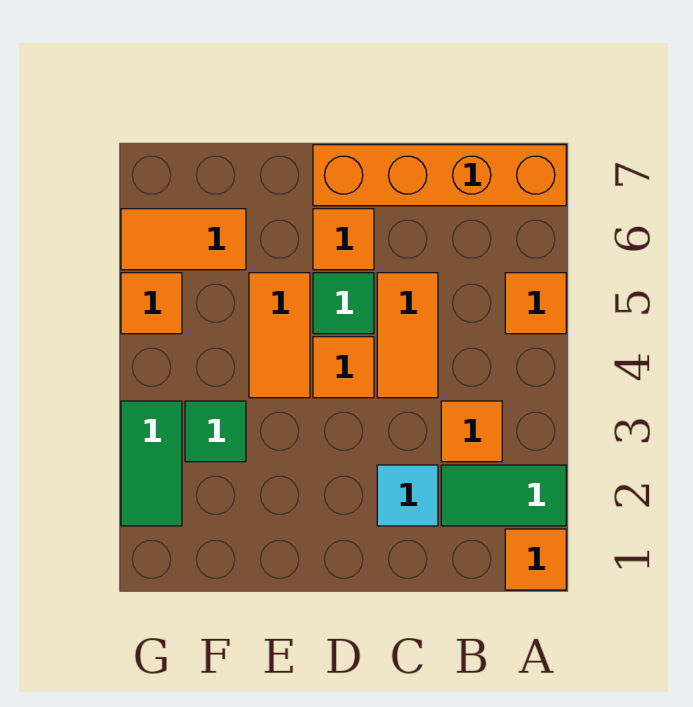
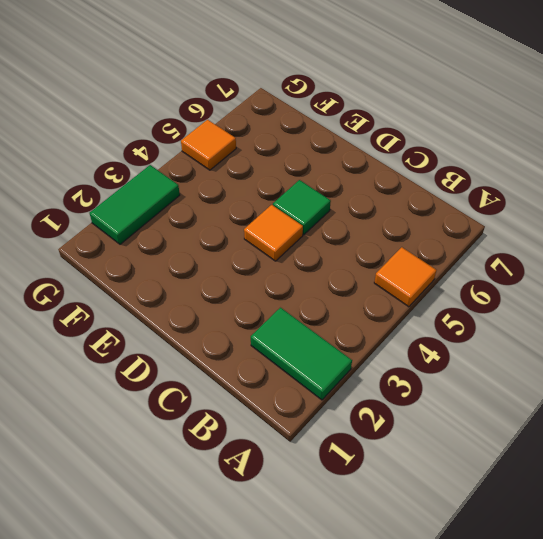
none -> orange tile A1 level 1
none -> orange brick A7:D7 level 1
none -> orange tile B3 level 1

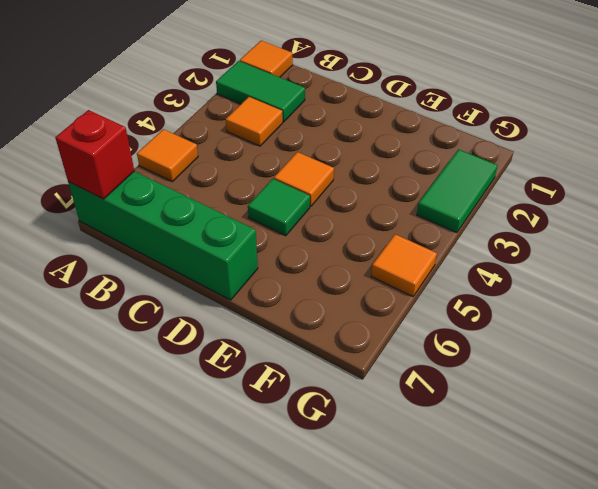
green brick A7:D7 level 1 -> orange brick A7:D7 level 1
red brick A7 level 2 -> none
none -> cyan tile C2 level 1
none -> orange tile C4:C5 level 1
none -> orange tile D6 level 1

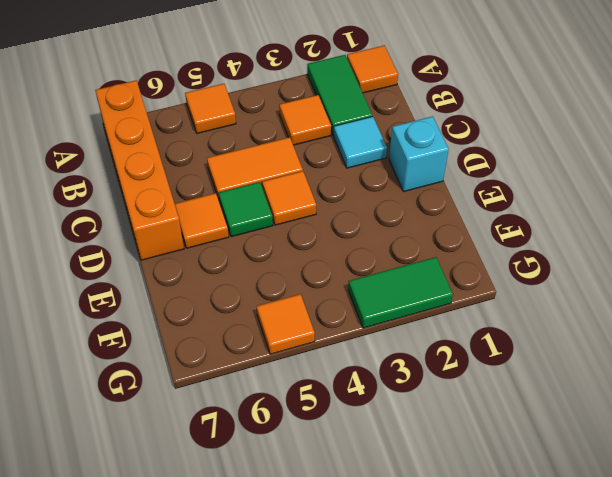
cyan brick D1 level 1 -> none
none -> orange tile E4:E5 level 1
none -> green tile F3 level 1
none -> orange tile F6:G6 level 1

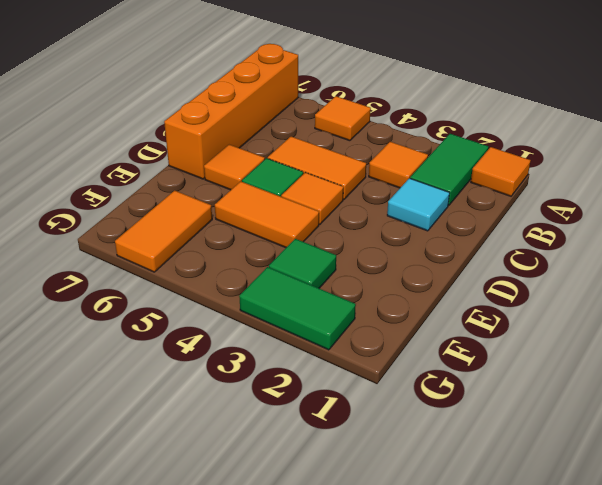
none -> orange tile G5 level 1

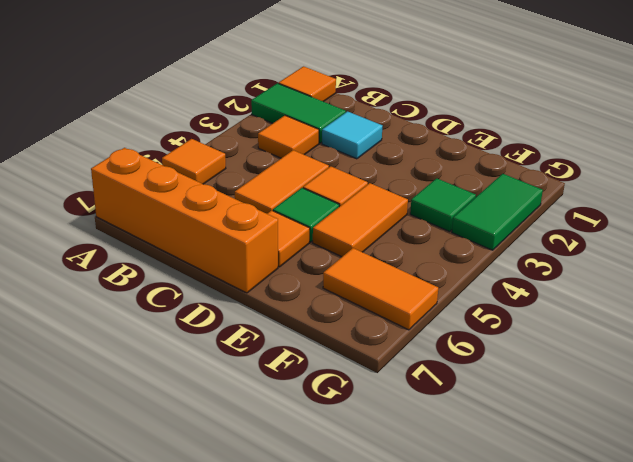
none -> orange tile G5 level 1

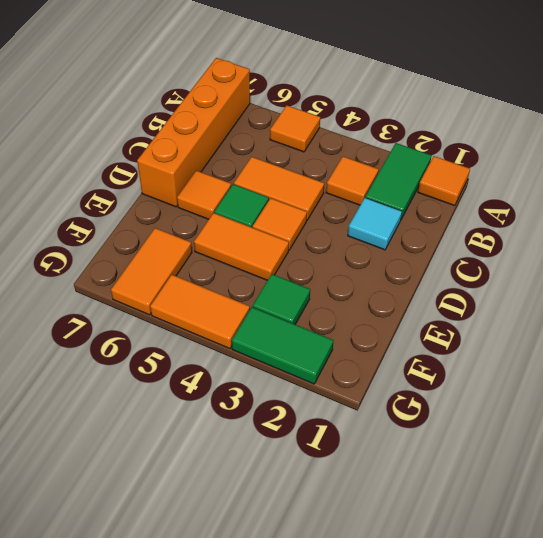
orange tile G4:G5 level 1 -> orange tile G5 level 1

